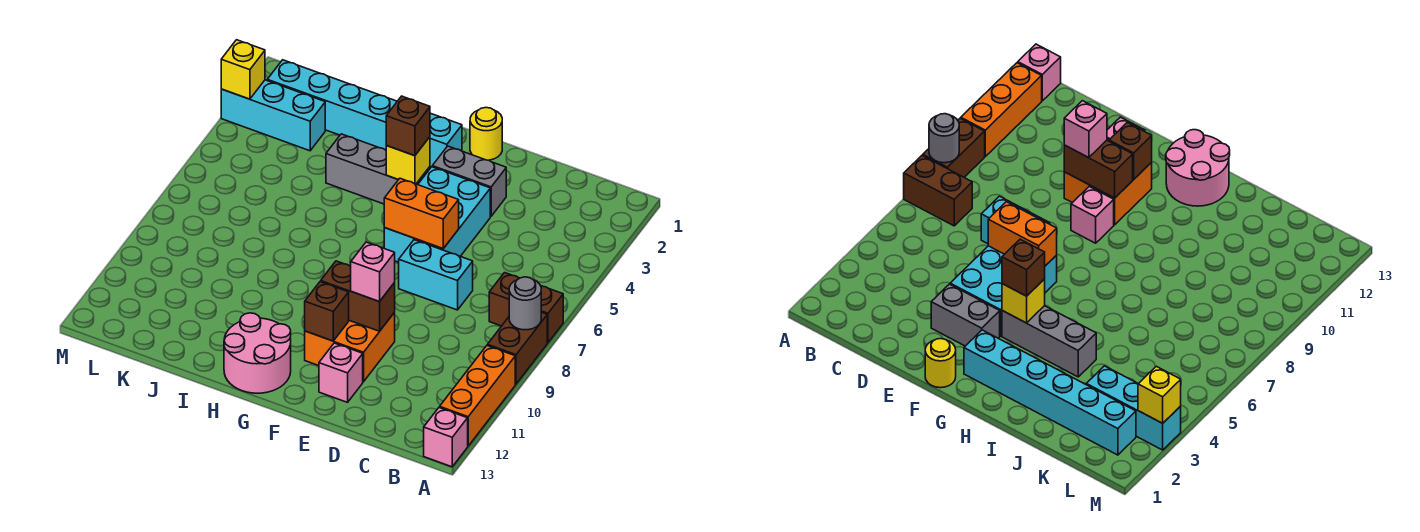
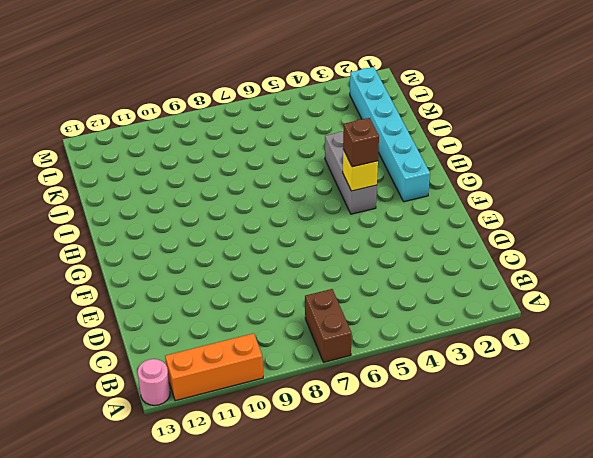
pink round brick A13 level 1 -> pink brick A13 level 1
none -> brown brick A8:A9 level 1
none -> cyan brick D7:E7 level 1
none -> grey brick E3:F3 level 1

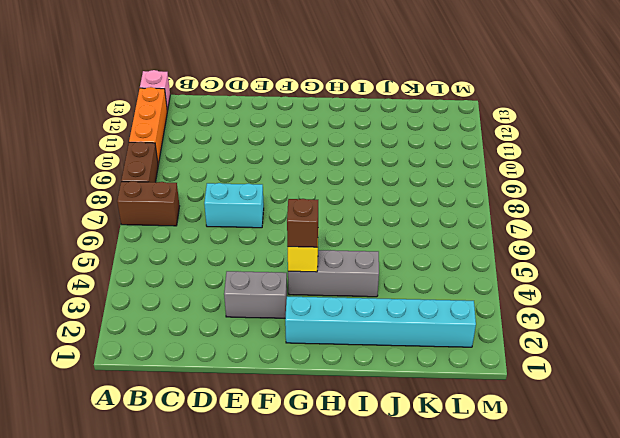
none -> cyan brick E4:F6 level 1
none -> orange brick E10:F11 level 1
none -> pink brick E12 level 1

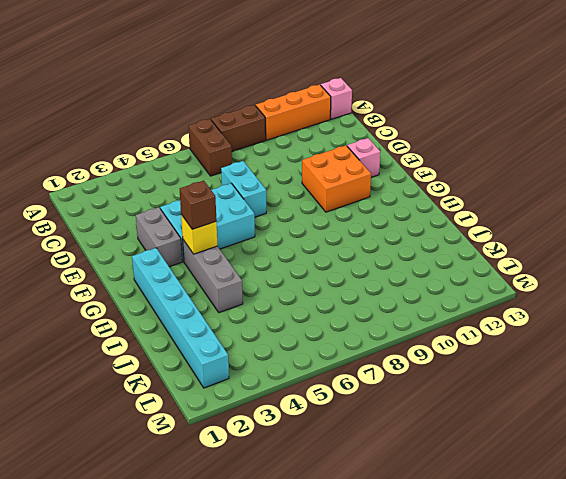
none -> yellow round brick F1 level 1
none -> pink brick F9 level 1
none -> pink round brick G12:H13 level 1

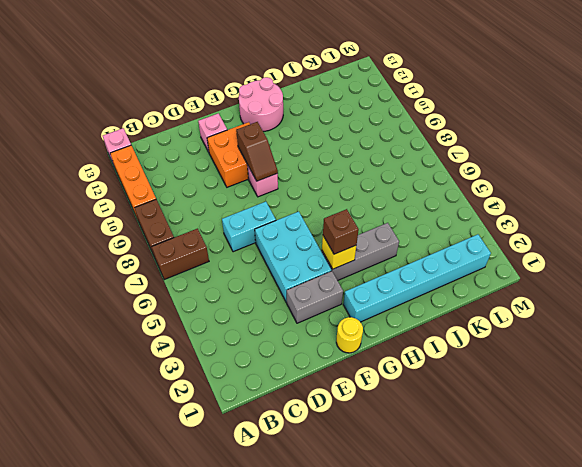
brown slope F9:F10 level 2 top 10 -> brown brick E10:F10 level 2
none -> cyan brick K3:M3 level 1
none -> grey round brick A8 level 2
none -> orange brick E6:F6 level 2

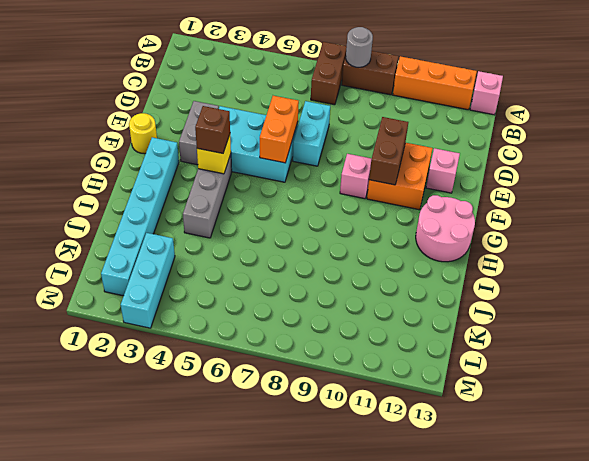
none -> brown brick F11 level 2
none -> yellow brick M3 level 2
none -> pink brick E10 level 3

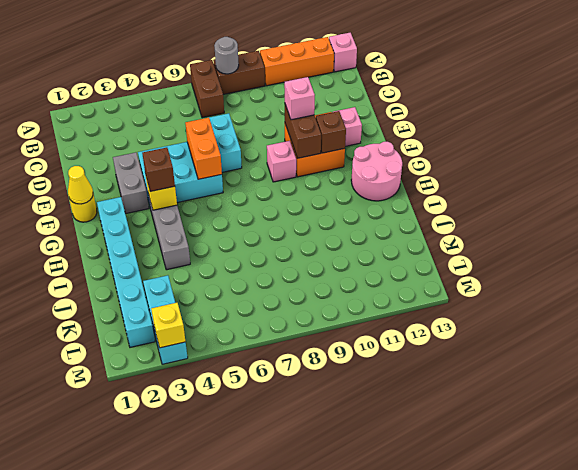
yellow cone F1 level 2 -> none

